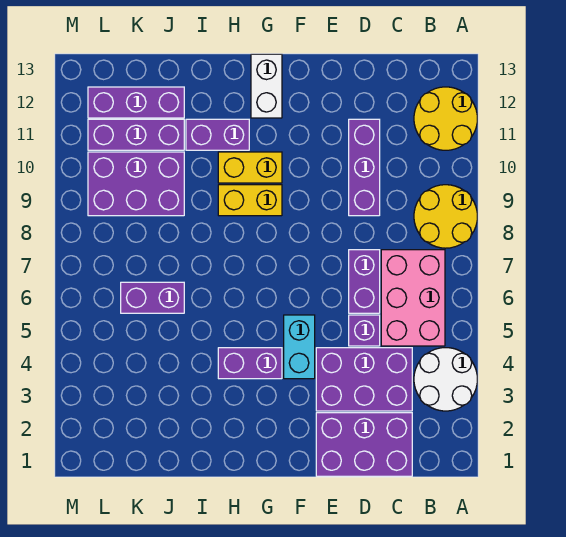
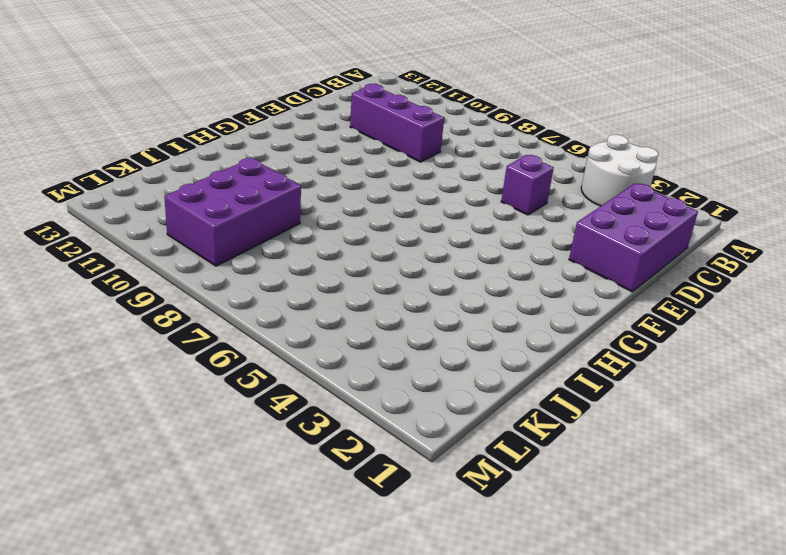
none -> yellow round brick A8:B9 level 1
none -> yellow round brick A11:B12 level 1
none -> pink brick B5:C7 level 1

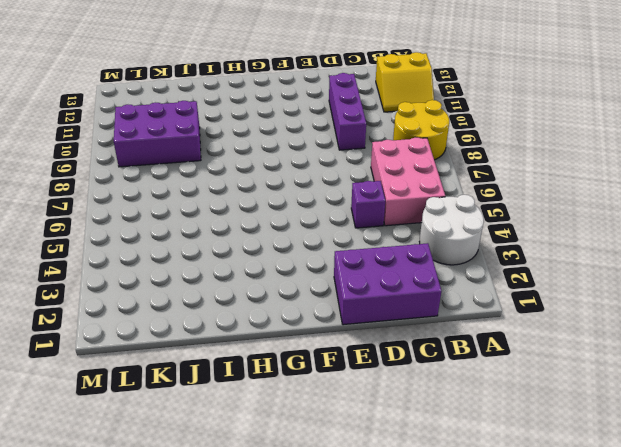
yellow slope A11:B12 level 1 top 12 -> yellow round brick A11:B12 level 1
none -> purple brick C3:E4 level 1
none -> purple brick D6:D7 level 1
none -> cyan brick F4:F5 level 1

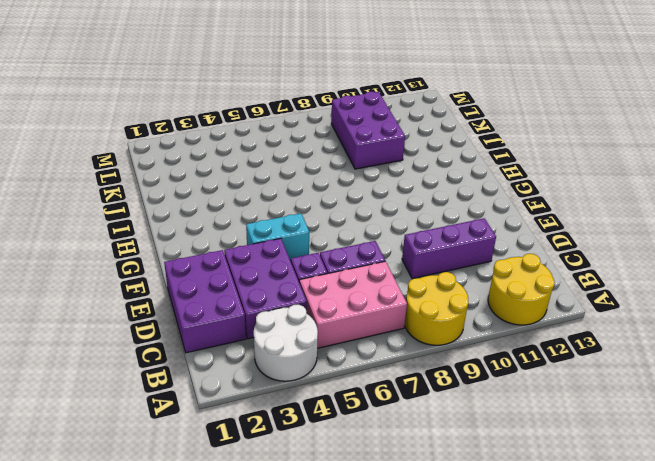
none -> purple brick G4:H4 level 1
none -> yellow brick G9:H9 level 1
none -> yellow brick G10:H10 level 1

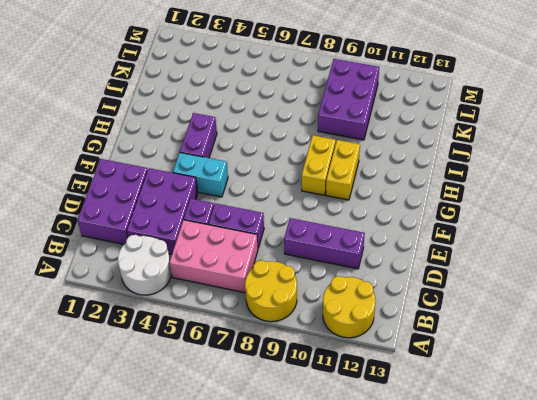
none -> white brick G12:G13 level 1
none -> purple brick H11:I11 level 1
none -> purple brick J6:K6 level 1

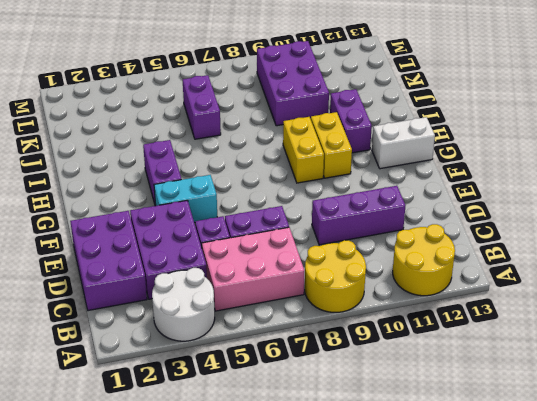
none -> purple brick J11:L11 level 1
none -> purple brick J12:L12 level 1

